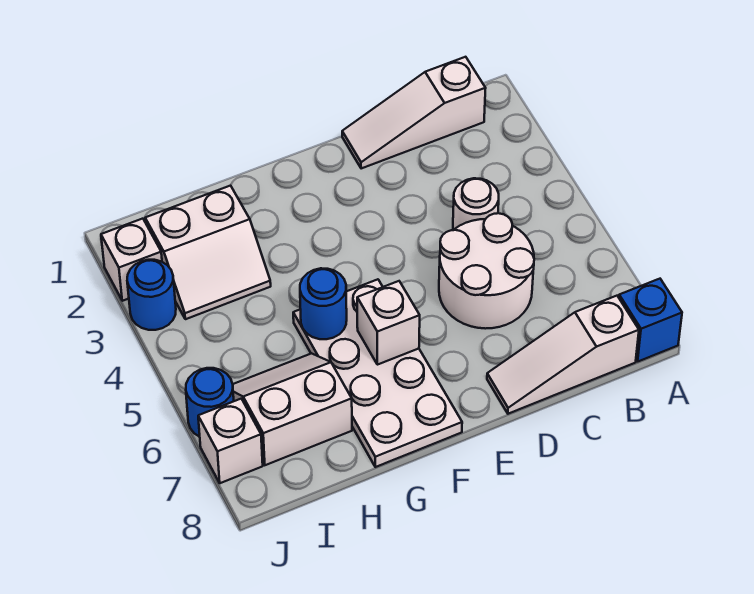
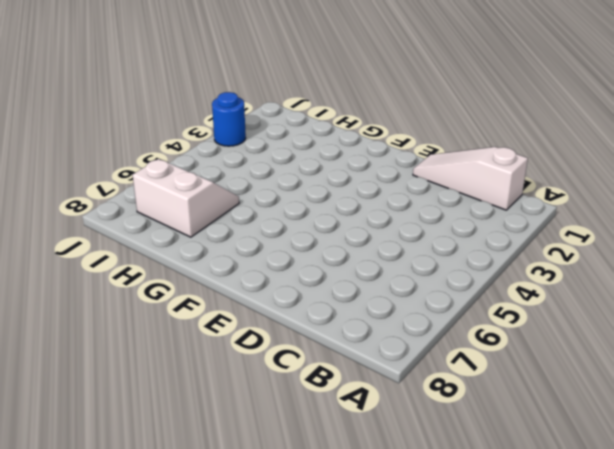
none -> blue brick A8 level 1
none -> white slope B8:D8 level 1 top B
none -> white round brick C4 level 1

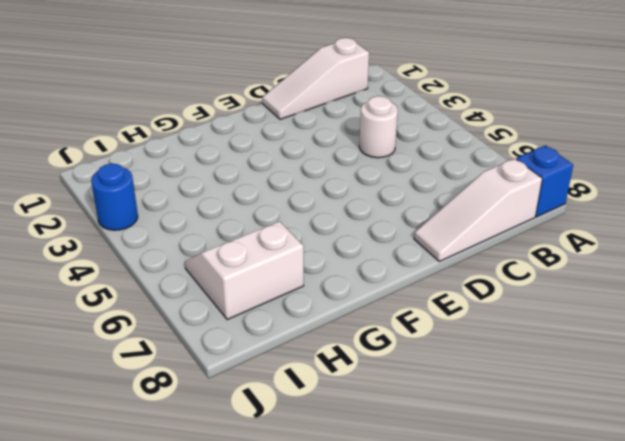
none -> white round brick C5:D6 level 1
none -> white plate F5:G8 level 1
none -> white slope H2:I3 level 1 top 2

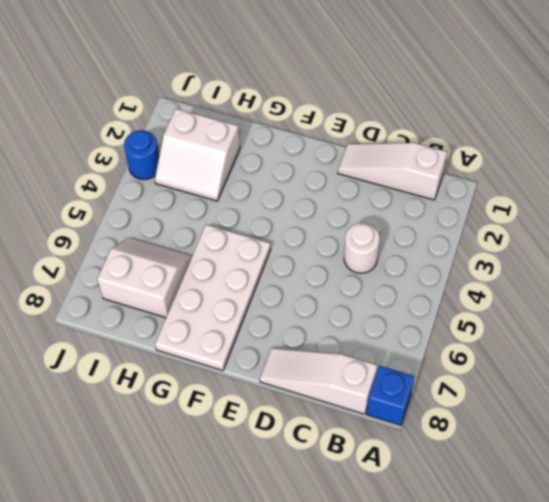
none -> white round brick C5:D6 level 1
none -> white brick J2 level 1
none -> blue round brick J6 level 1

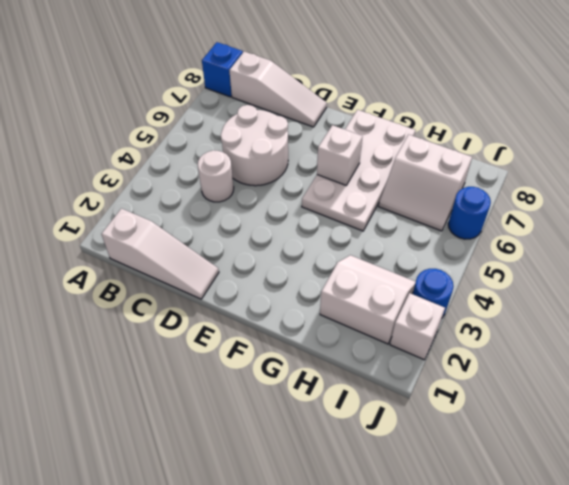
none -> white brick J7 level 1
none -> blue round brick G5 level 2

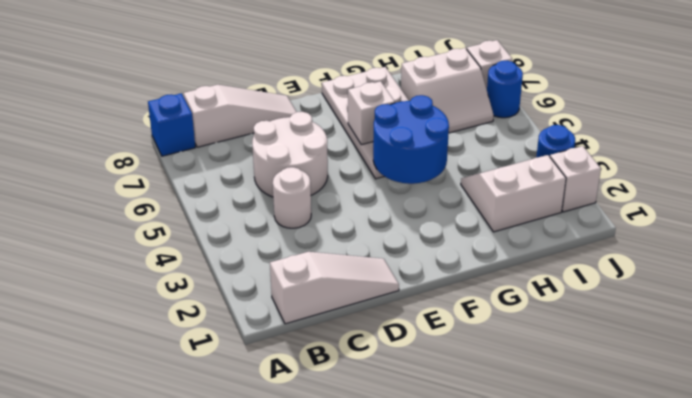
blue round brick F4:G5 level 2 -> blue round brick G5 level 2

